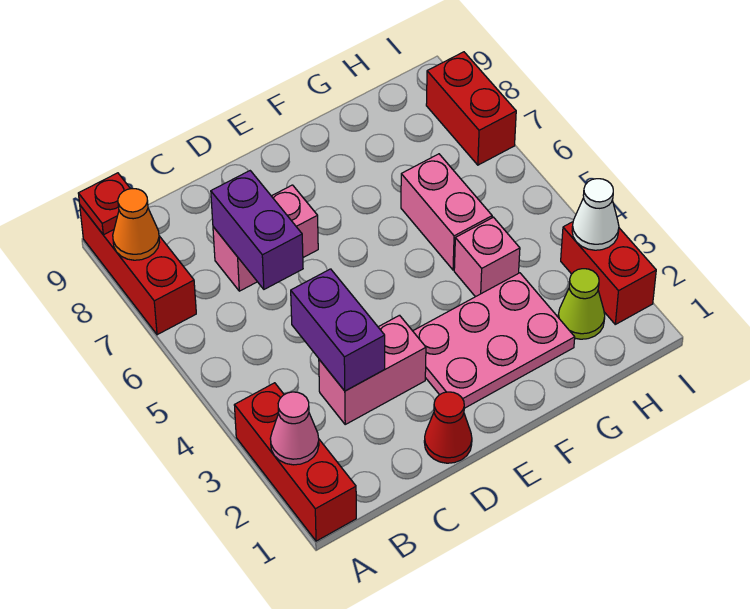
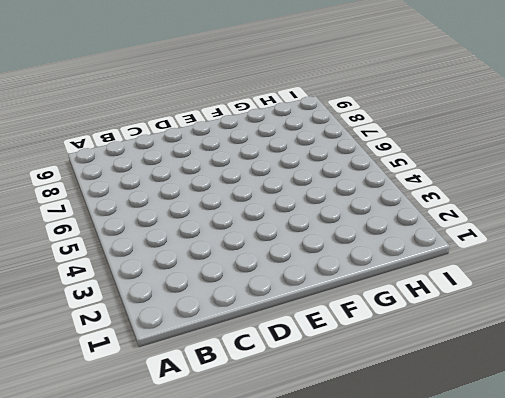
none -> red brick A1:A3 level 1
none -> red brick A7:A9 level 1
none -> pink brick C3:D3 level 1

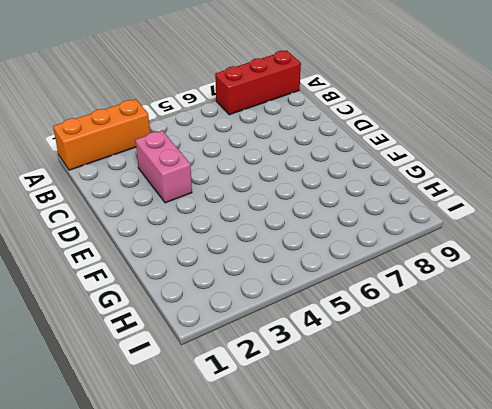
orange brick A1:A3 level 1 -> red brick A1:A3 level 1
none -> pink brick C7:D7 level 1
none -> red cone D1 level 1
none -> pink plate E2:G3 level 1

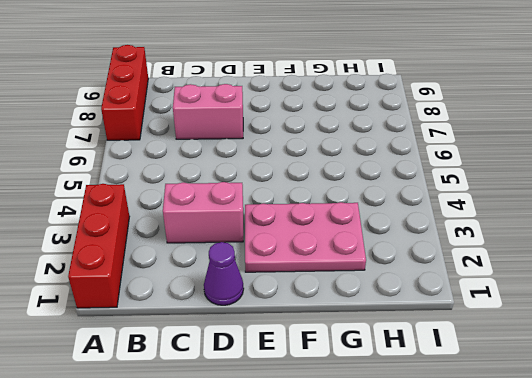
purple cone D1 level 1 -> red cone D1 level 1
none -> pink brick G4 level 1
none -> pink brick G5:G6 level 1
none -> lime cone H2 level 1

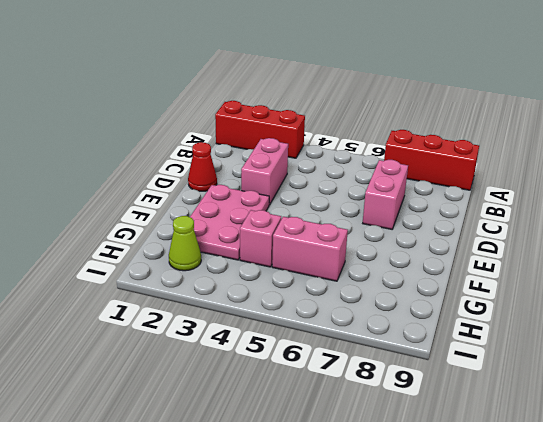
none -> red brick I2:I3 level 1
none -> red brick I7:I8 level 1
none -> pink cone A2 level 2

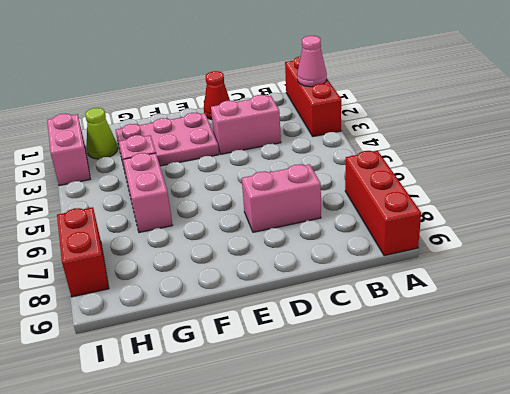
pink brick I2:I3 level 1 -> red brick I2:I3 level 1
none -> orange cone A8 level 2
none -> red plate A9 level 2
none -> purple brick C3:C4 level 2

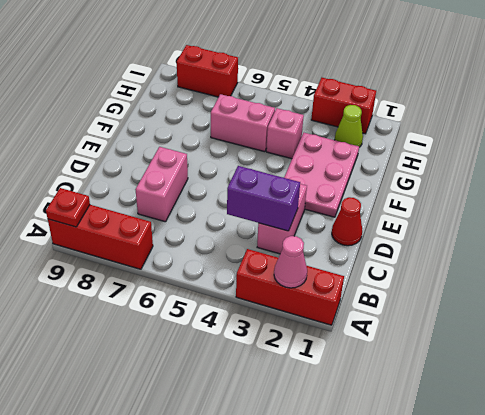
none -> orange cone A8 level 2
none -> purple brick C6:C7 level 2
none -> white cone I3 level 2

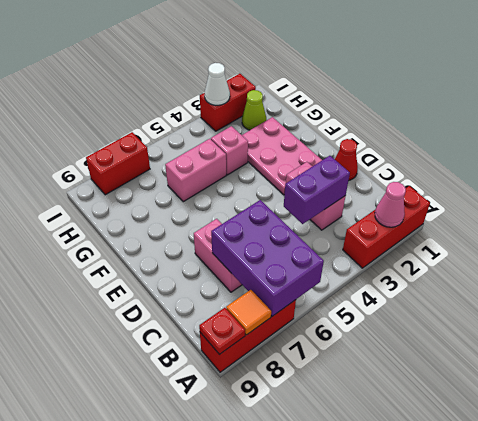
purple brick A6:C7 level 2 -> purple brick C6:C7 level 2
orange tile A8 level 2 -> orange cone A8 level 2

